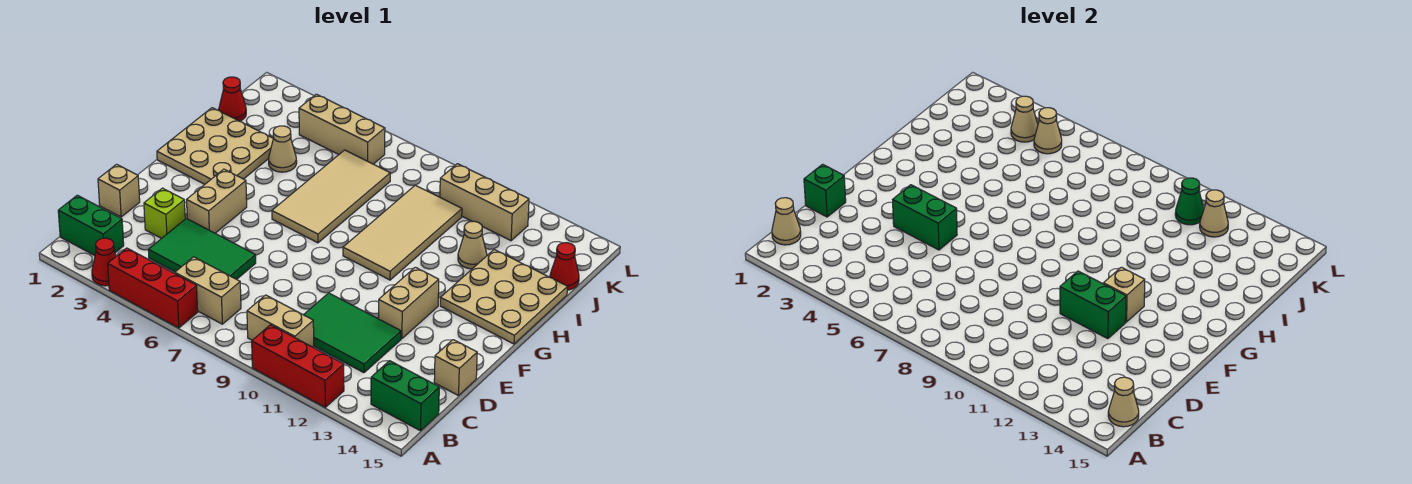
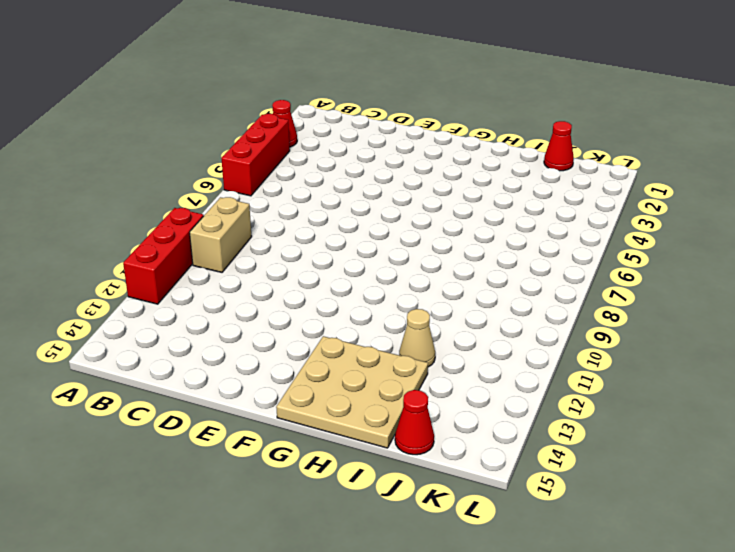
none -> green brick B1:B2 level 1
none -> tan brick B6:B7 level 1
none -> green brick B14:B15 level 1
none -> green tile C4:D6 level 1

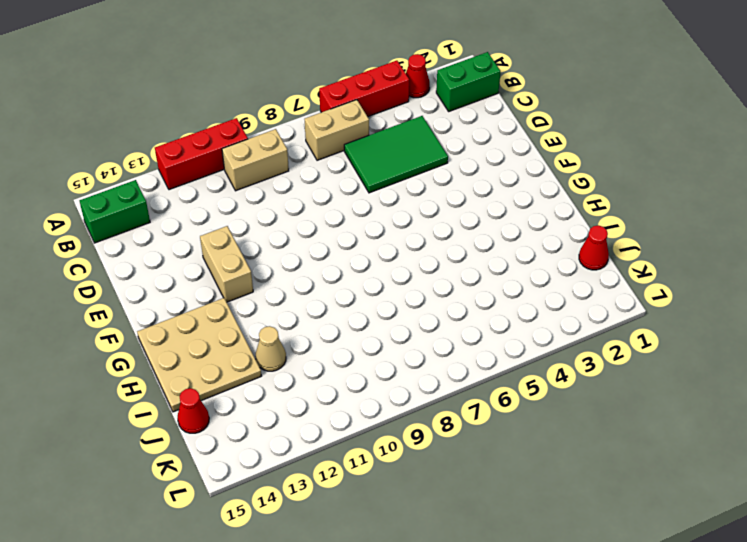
none -> green tile C10:D12 level 1
none -> tan brick D1 level 1
none -> lime brick D3 level 1
none -> tan brick D15 level 1

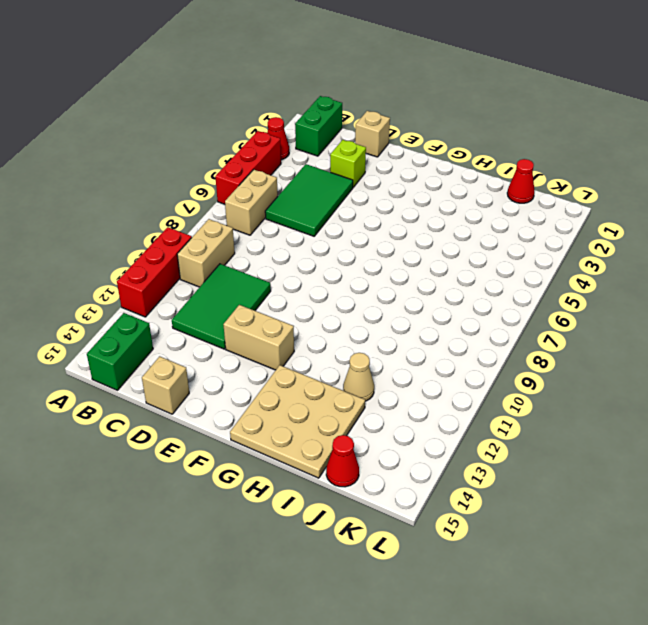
none -> tan brick E4:F4 level 1
none -> tan plate G1:I3 level 1
none -> tan tile G6:J7 level 1
none -> tan tile G9:J10 level 1

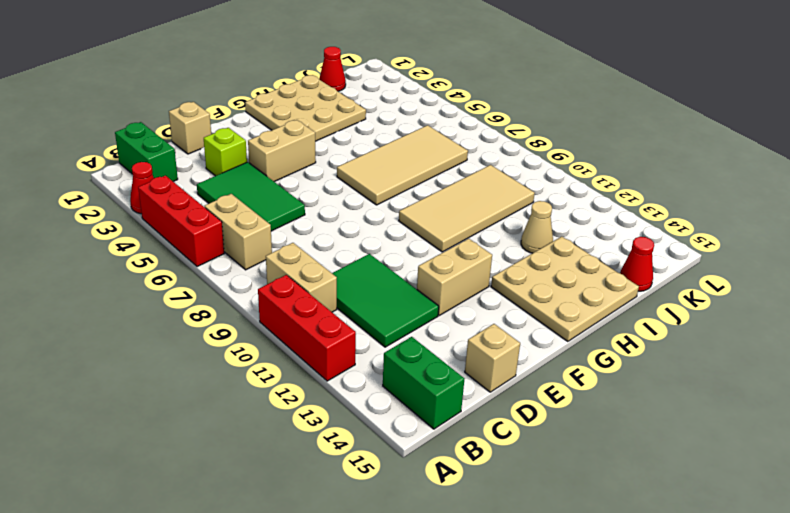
none -> tan cone I4 level 1
none -> tan brick K4:K6 level 1
none -> tan brick K10:K12 level 1
none -> tan cone B1 level 2

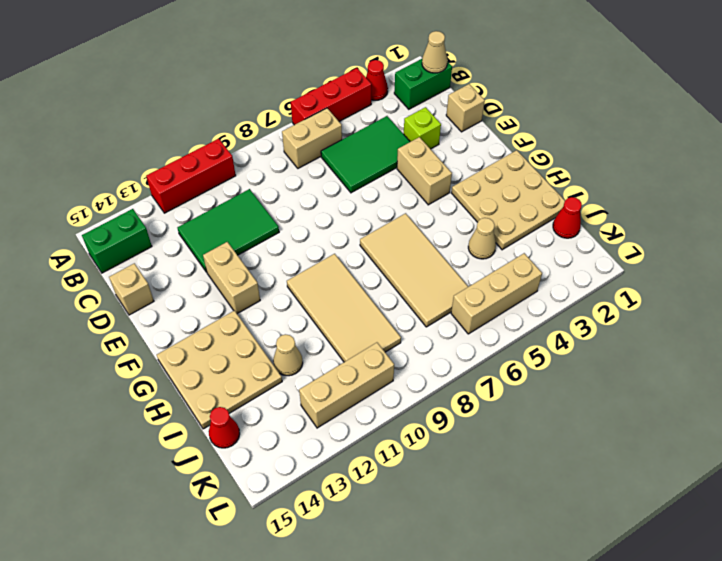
none -> tan brick B9:B10 level 1
none -> tan cone B15 level 2
none -> green brick D1 level 2
none -> green brick E4:E5 level 2

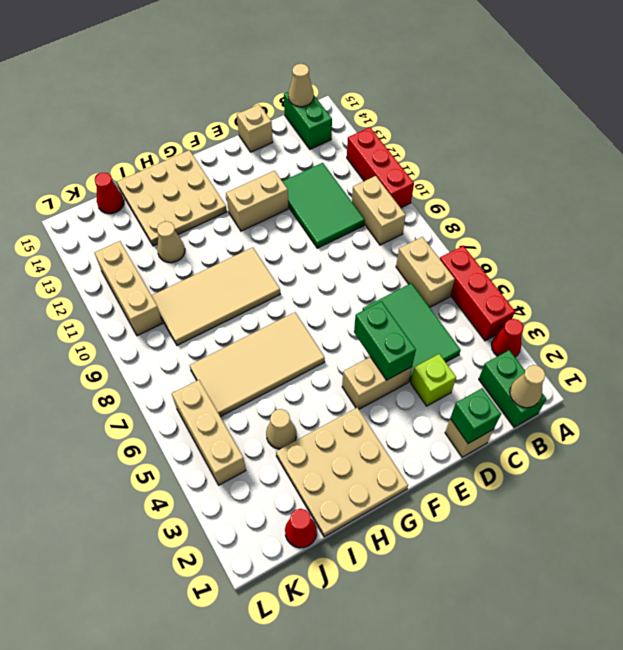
none -> green brick E11:E12 level 2
none -> tan brick F12 level 2
none -> tan cone K4 level 2
none -> tan cone K5 level 2

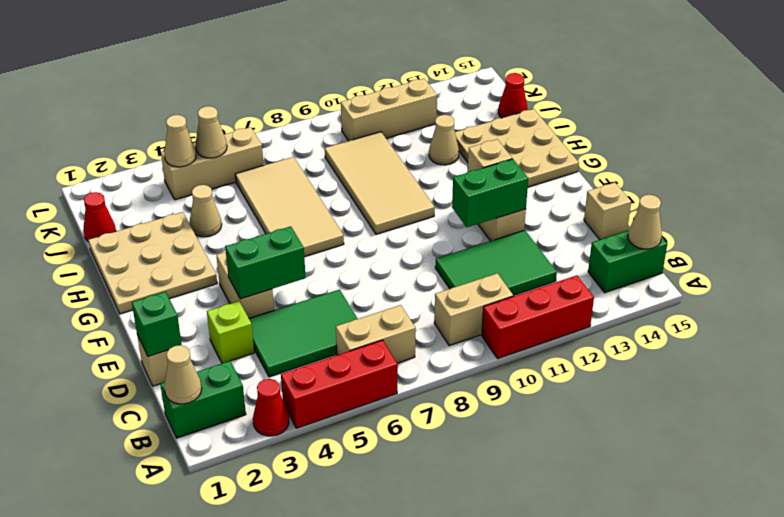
none -> green cone K11 level 2
none -> tan cone K12 level 2

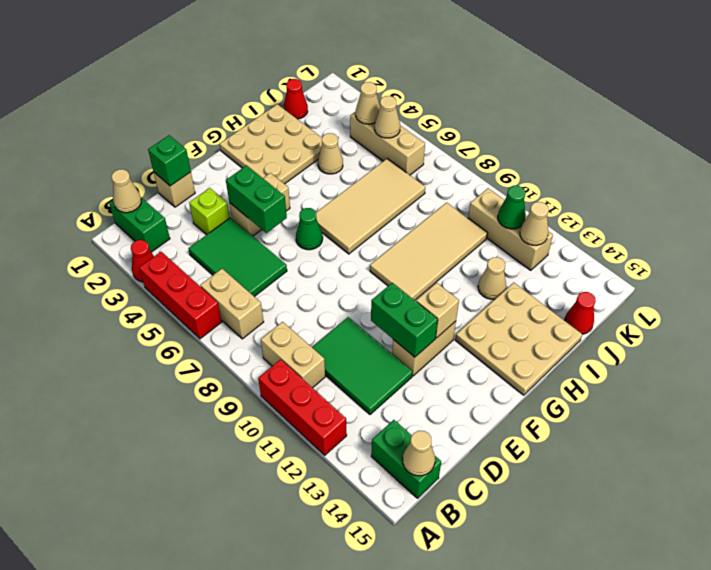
green cone F6 level 1 -> none
none -> tan brick D15 level 1

